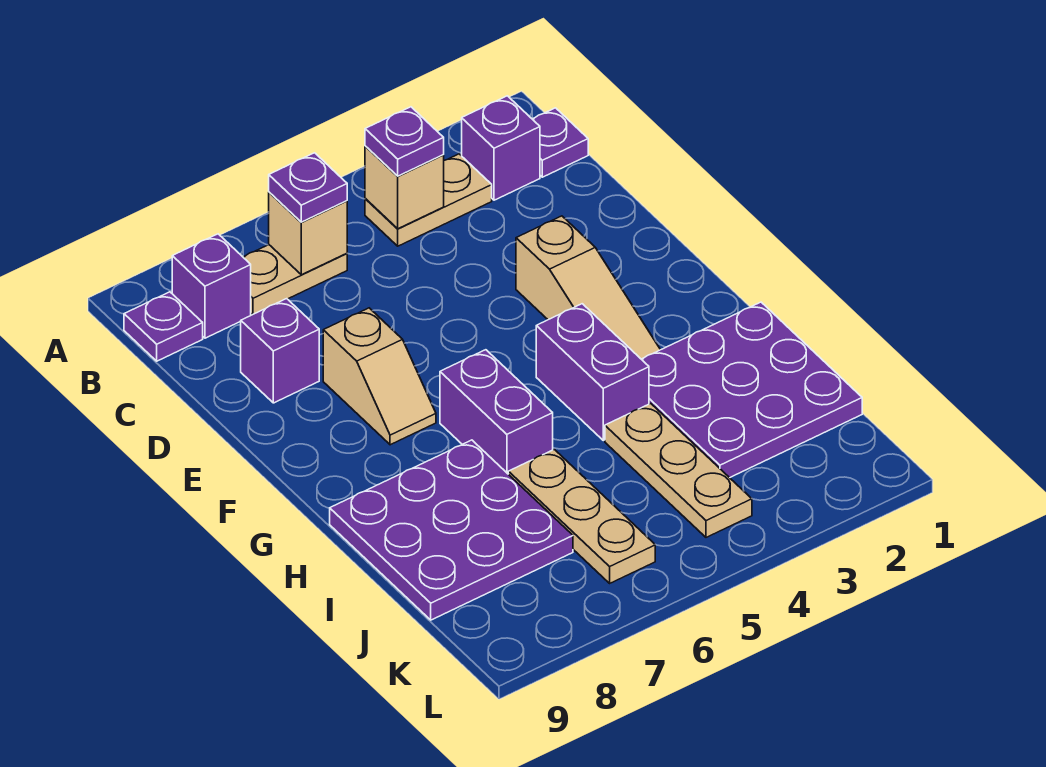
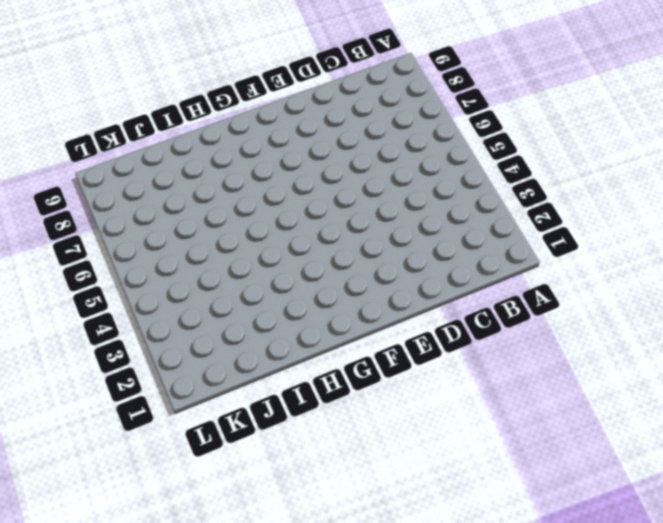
none -> purple plate B1 level 1
none -> purple brick B2 level 1
none -> tan plate B3:B4 level 1

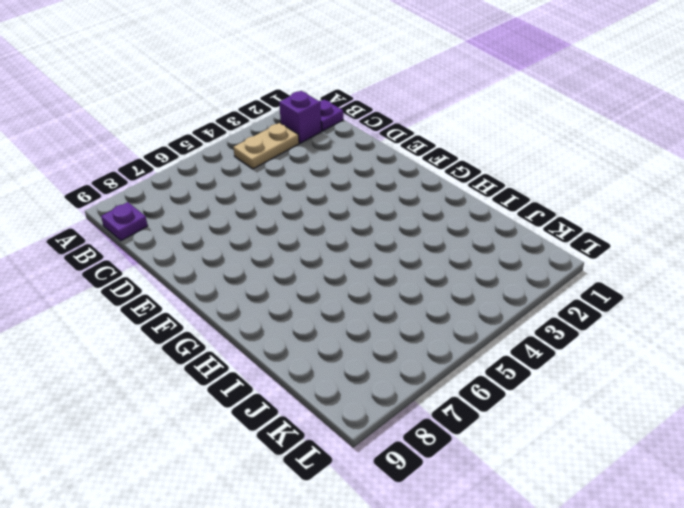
none -> tan plate B6:B7 level 1
none -> purple brick B8 level 1
none -> purple brick D8 level 1

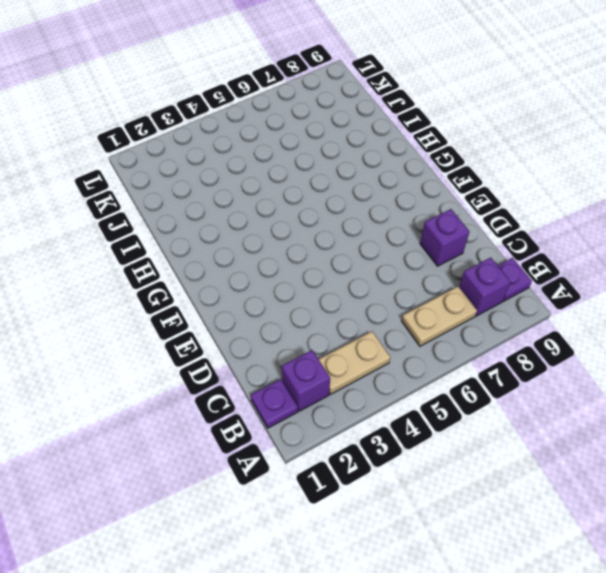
none -> tan slope E3:G3 level 1 top E
none -> tan slope E7:F7 level 1 top E
none -> purple brick G4:H4 level 1

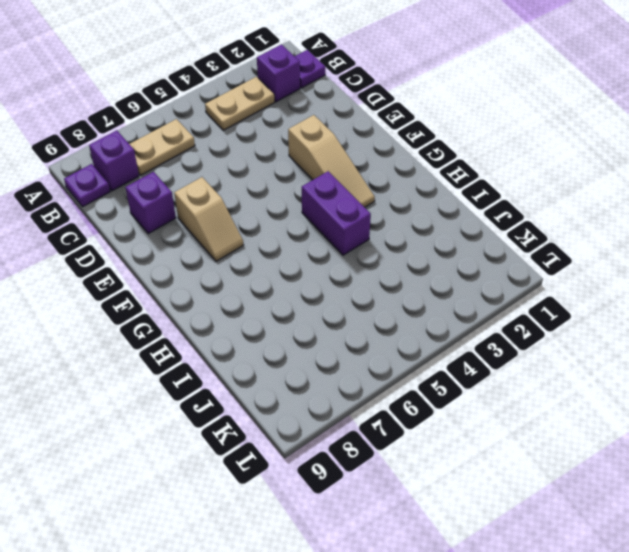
none -> purple brick G6:H6 level 1
none -> purple plate H1:J3 level 1
none -> purple plate H7:J9 level 1

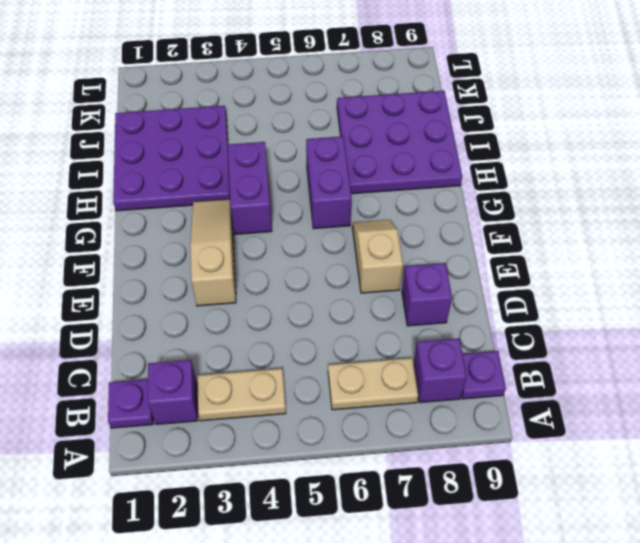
none -> tan plate I4:K4 level 1
none -> tan plate I6:K6 level 1
none -> tan brick B4 level 2

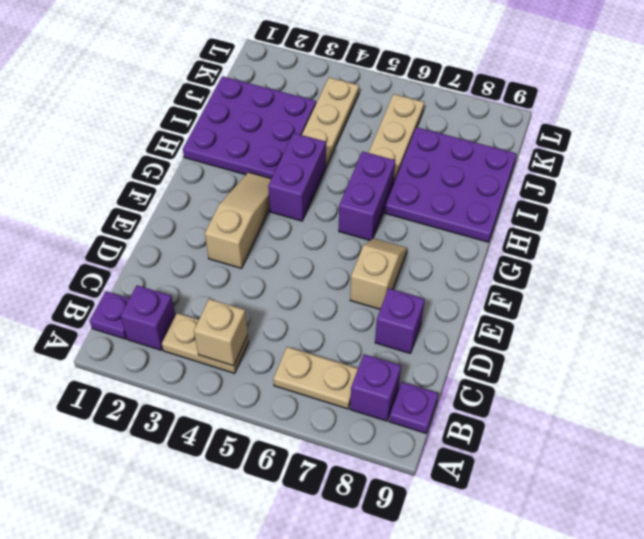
none -> tan brick B6 level 2
none -> purple plate B4 level 3
none -> purple plate B6 level 3

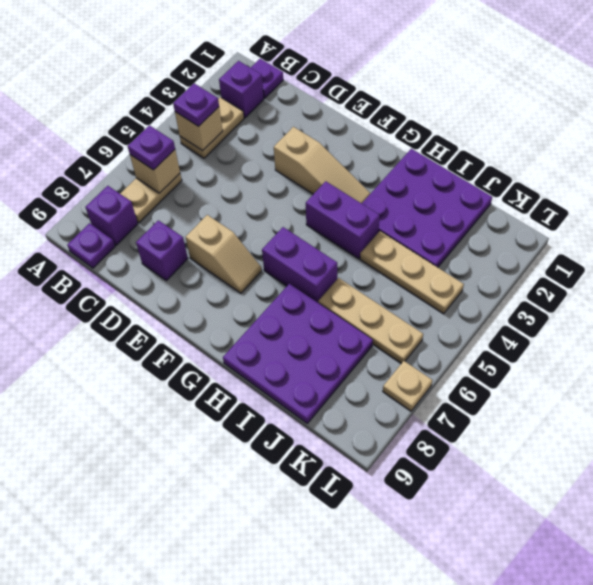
tan plate L7 level 1 -> none

